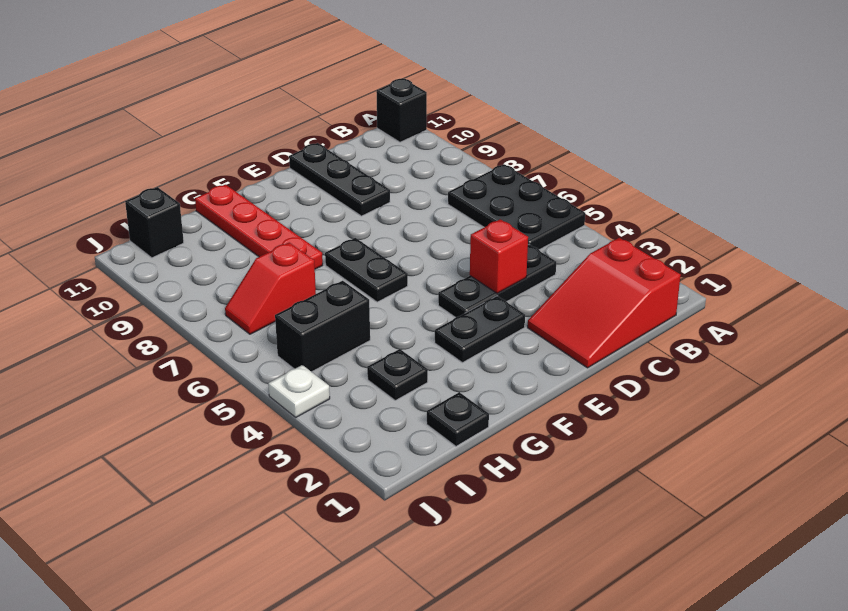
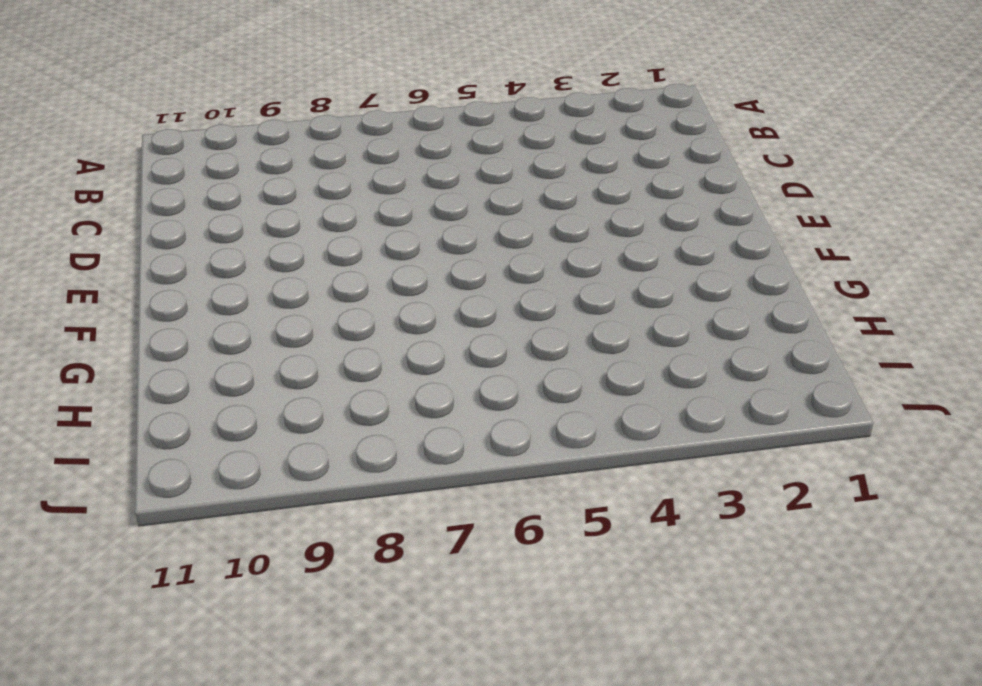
none -> black plate A5:B7 level 1
none -> black brick A11 level 1
none -> red slope B1:D2 level 1 top B

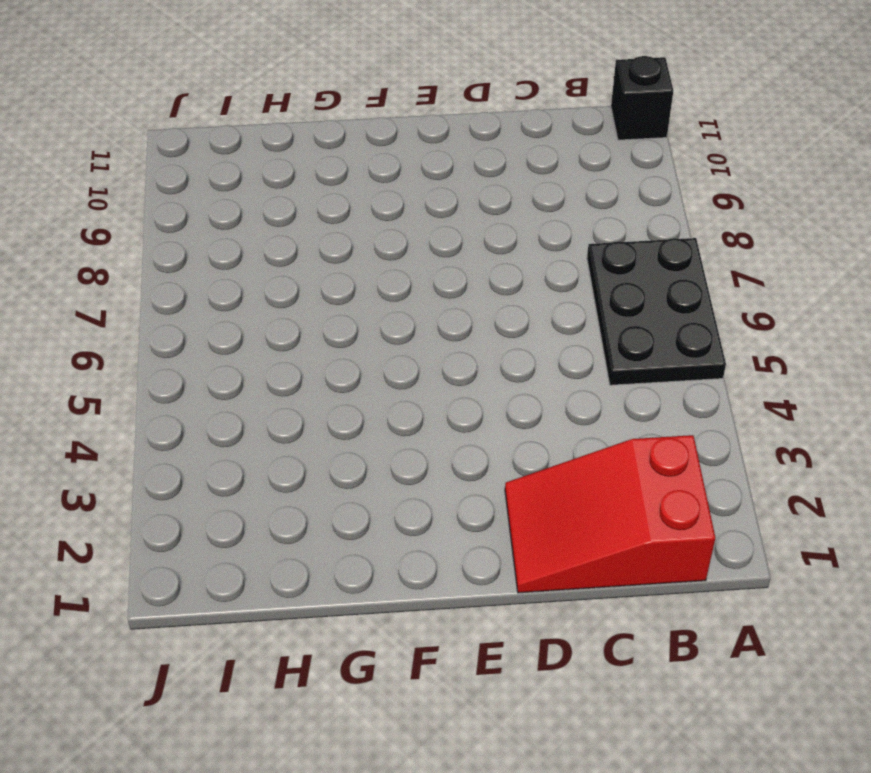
none -> black plate C4:E4 level 1
none -> black plate D9:D11 level 1
none -> black plate E3:F3 level 1

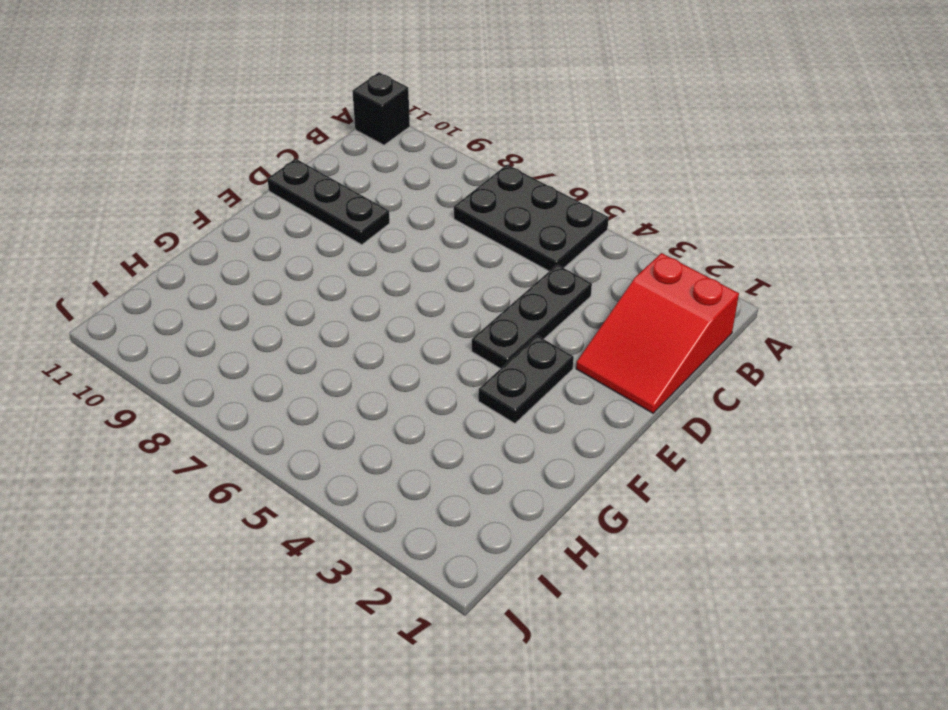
none -> black plate F6:F7 level 1
none -> red plate G8:G11 level 1
none -> black plate H1 level 1

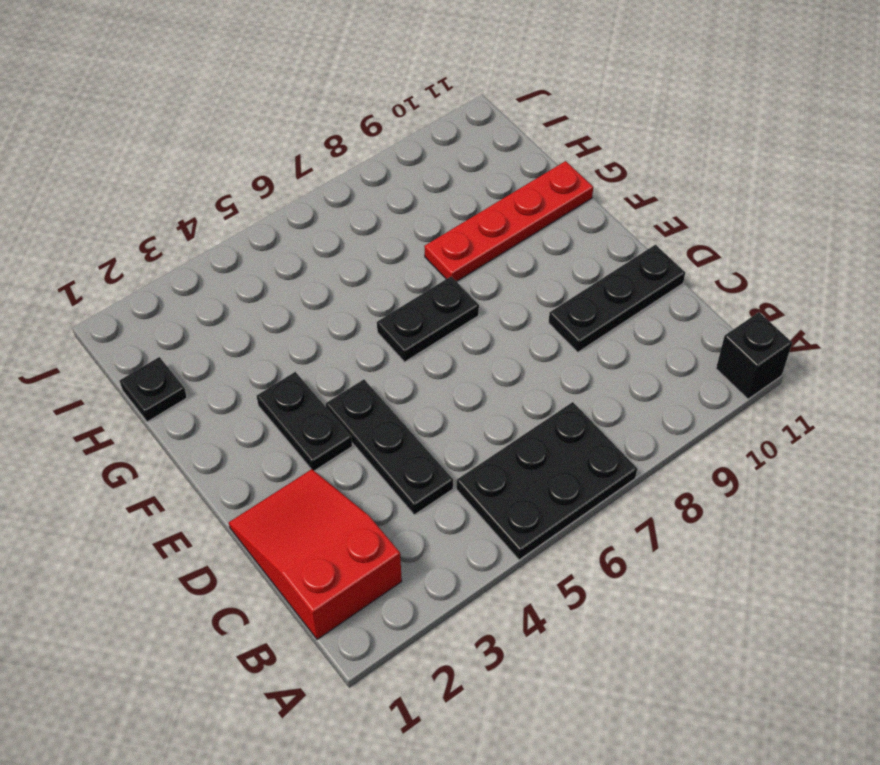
none -> black plate H3 level 1
none -> black brick H5:I5 level 1
none -> red slope H7:I7 level 1 top H

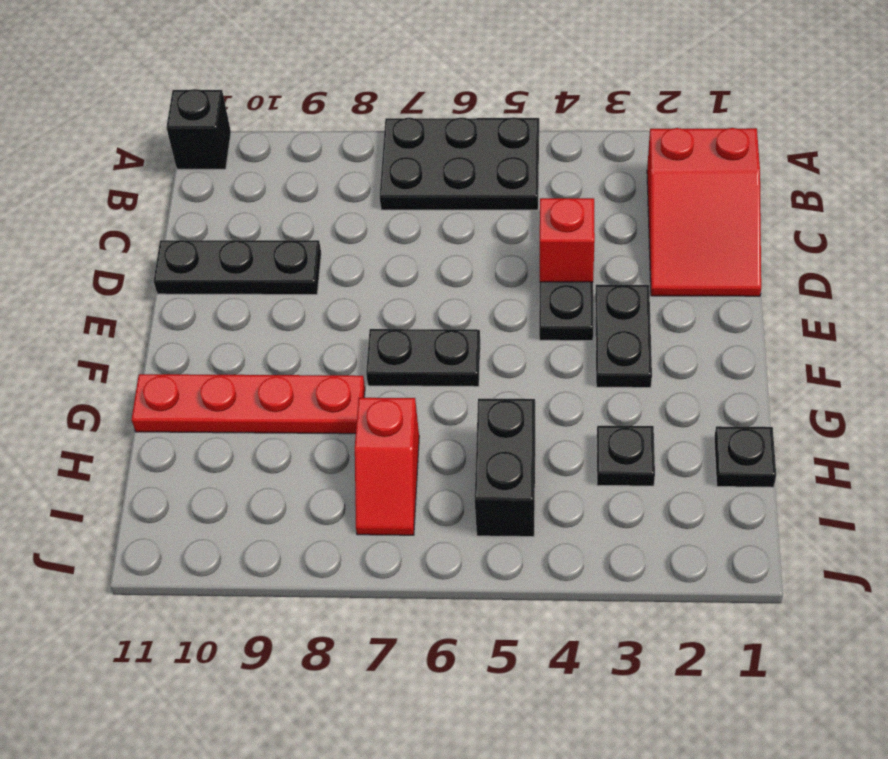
none -> black brick I11 level 1
none -> white plate J4 level 1

